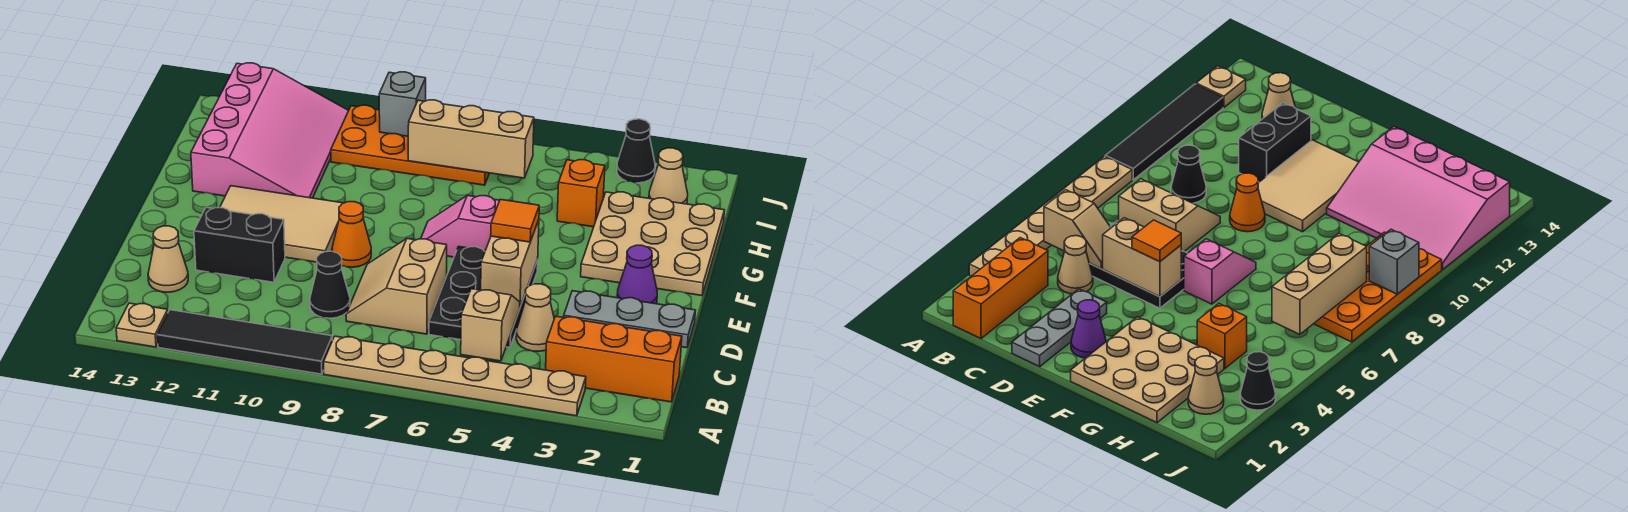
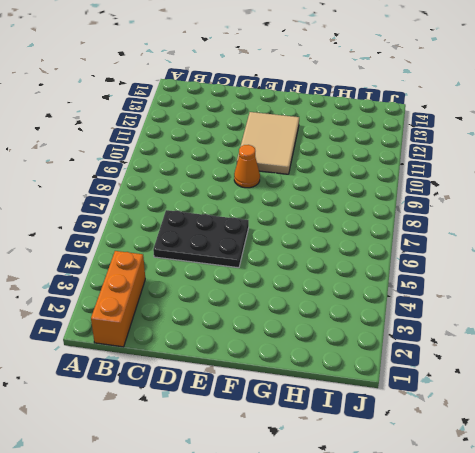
none -> tan plate A3:A8 level 1
none -> black tile A9:A12 level 1
none -> tan plate A13 level 1

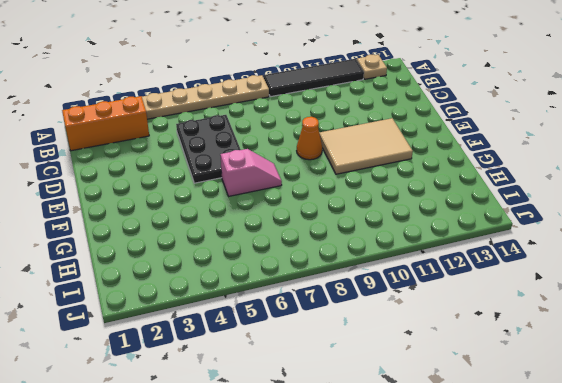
none -> tan cone C4 level 1
none -> tan slope C7:D8 level 1 top 7
none -> black cone C9 level 1

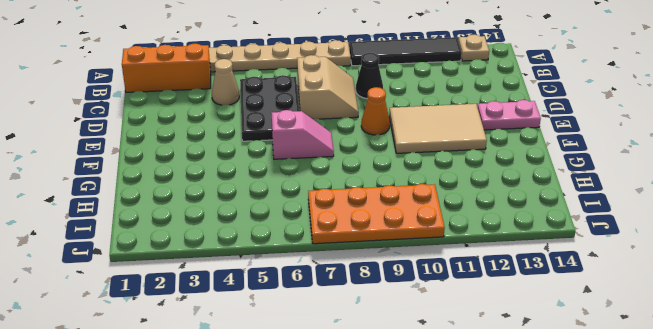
pink plate E13:E14 level 1 -> none
none -> tan cone C13 level 1
none -> grey plate D1:D3 level 1
none -> black brick D11:D12 level 1

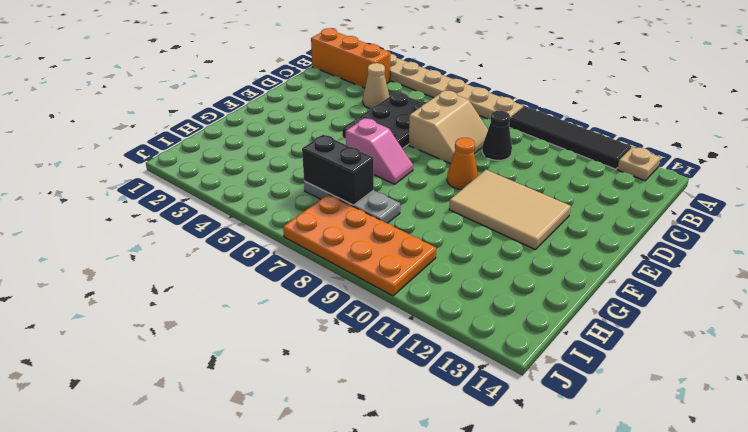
grey plate H6:H8 level 1 -> grey plate D1:D3 level 1
black brick H6:H7 level 2 -> black brick D11:D12 level 1
none -> tan cone C13 level 1
none -> purple cone E2 level 1
none -> tan plate F1:H3 level 1

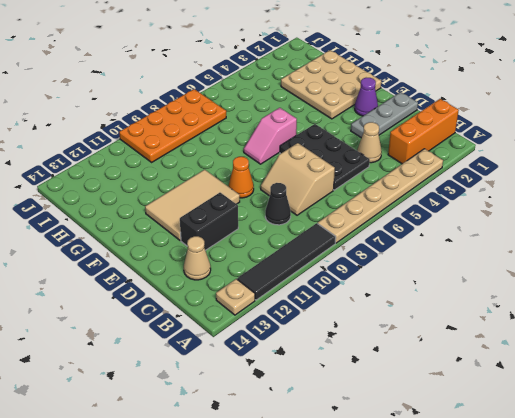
none -> pink slope G11:J13 level 1 top 13
none -> orange brick H4 level 1
none -> tan cone I2 level 1

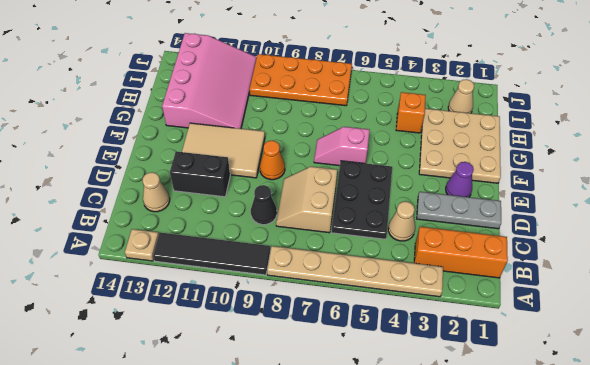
none -> black cone J3 level 1
none -> tan slope B5:C5 level 2 top B
none -> tan brick D5:E5 level 2

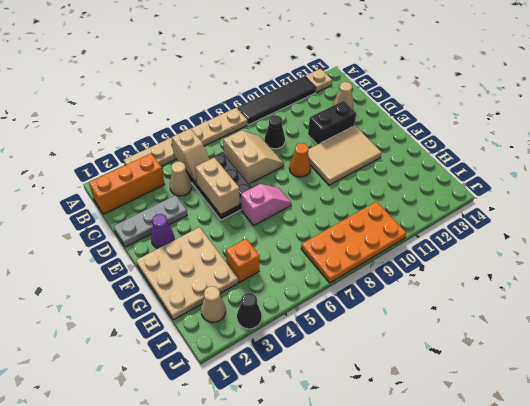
none -> pink slope G11:J13 level 1 top 13
none -> tan brick I6:I8 level 2
none -> grey brick J9 level 2

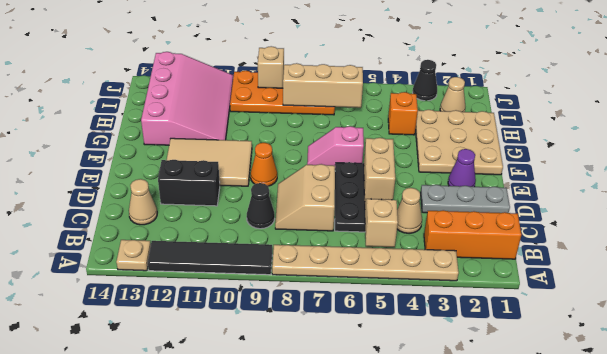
tan brick J9 level 2 -> grey brick J9 level 2
none -> orange tile E5 level 3

